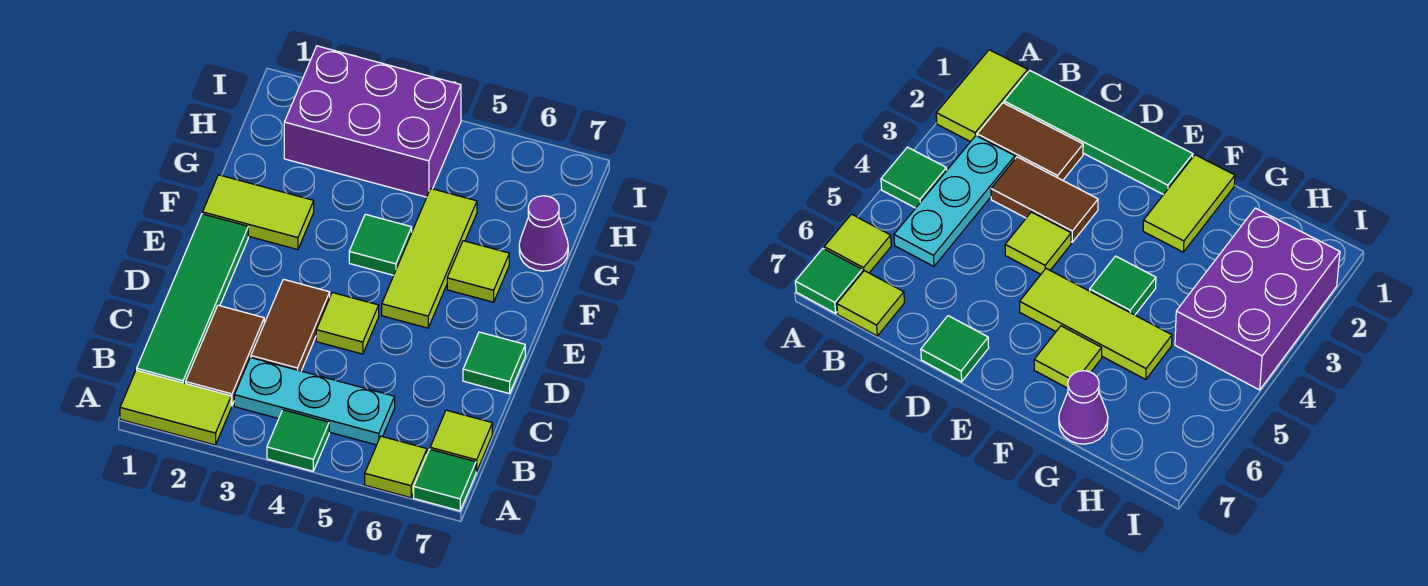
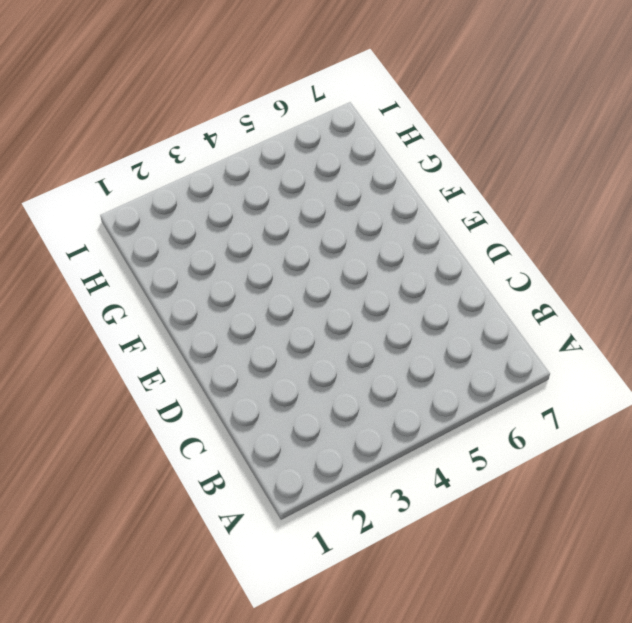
none -> lime tile A1:A2 level 1
none -> green tile A4 level 1
none -> lime tile A6 level 1

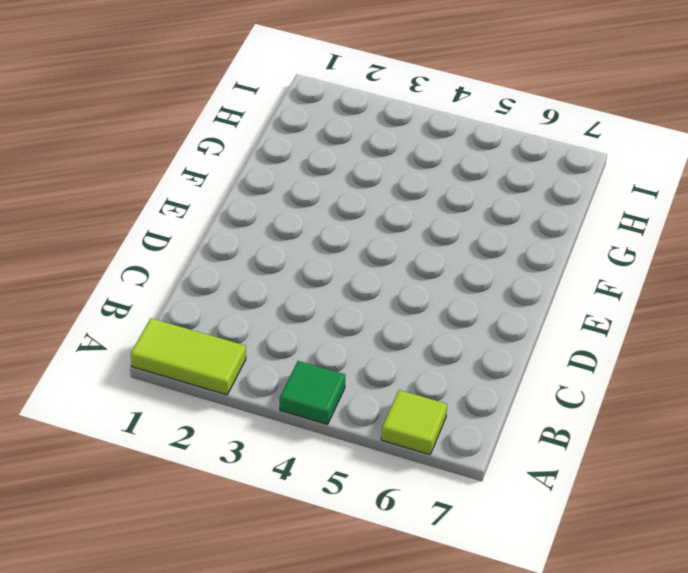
none -> green tile A7 level 1
none -> green tile B1:E1 level 1
none -> brown tile B2:C2 level 1

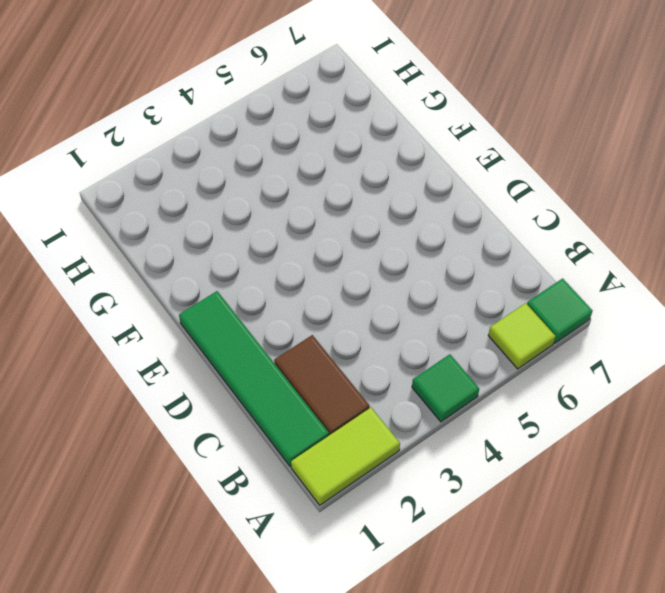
none -> cyan plate B3:B5 level 1
none -> lime tile B7 level 1
none -> brown tile C3:D3 level 1

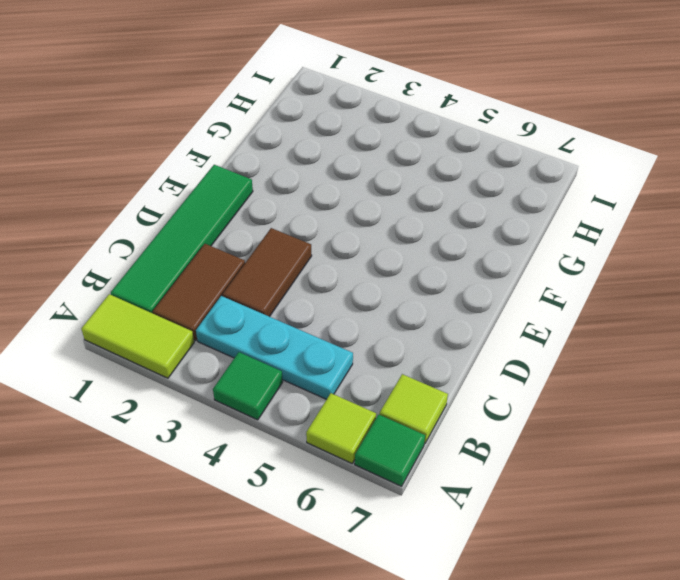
none -> lime tile D4 level 1
none -> green tile D7 level 1
none -> lime tile E5:G5 level 1

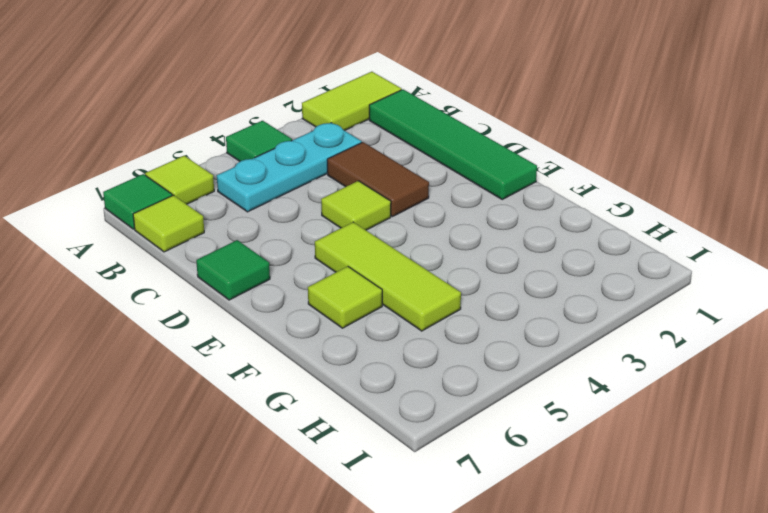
none -> brown tile B2:C2 level 1
none -> lime tile F1:F2 level 1
none -> green tile F4 level 1

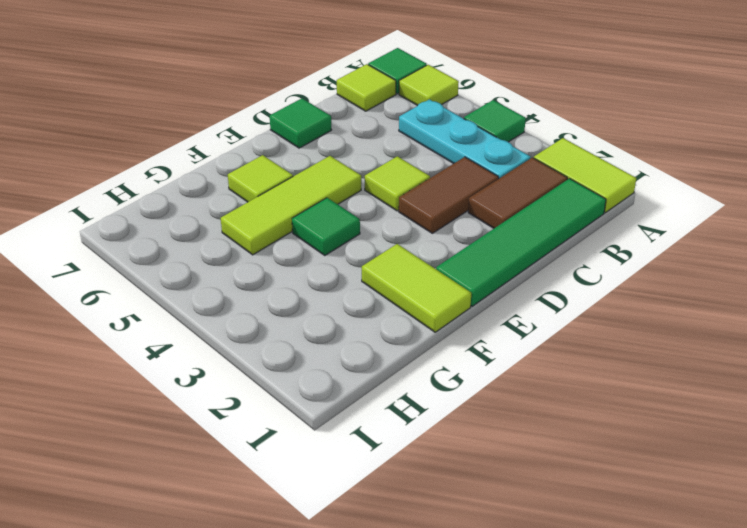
none -> purple cone G7 level 1
none -> purple brick H2:I4 level 1

